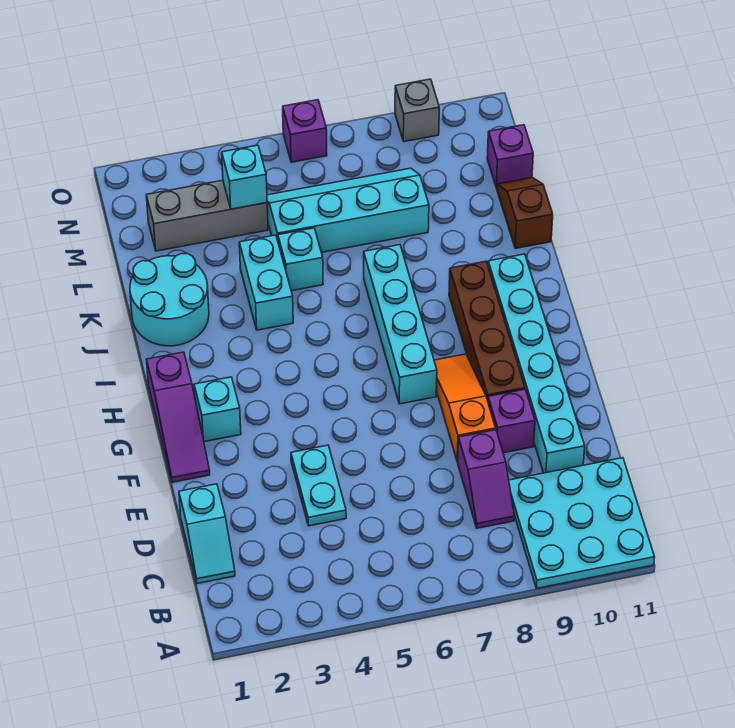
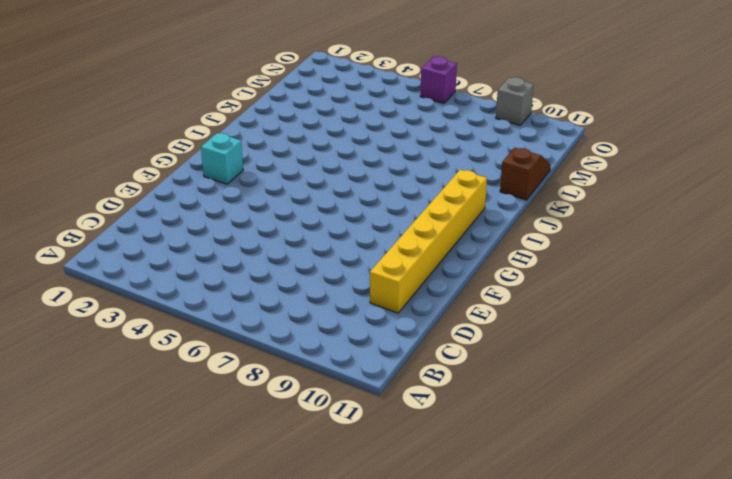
yellow brick D10:I10 level 1 -> cyan brick D10:I10 level 1
none -> cyan plate A9:C11 level 1
none -> cyan slope C1:D1 level 1 top D
none -> purple slope C8:D8 level 1 top D

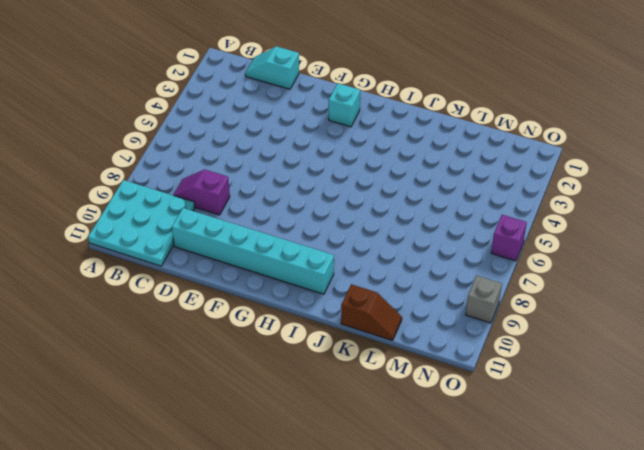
none -> cyan plate D4:E4 level 1
none -> orange slope E8:G8 level 1 top E
none -> purple brick E9 level 1

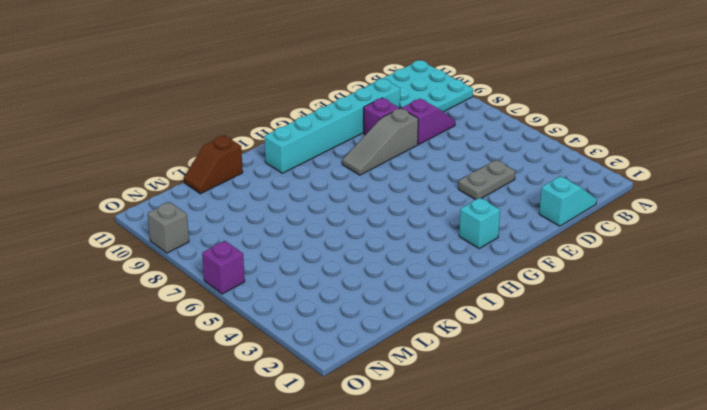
grey plate D4:E4 level 1 -> cyan plate D4:E4 level 1
grey slope E8:G8 level 1 top E -> orange slope E8:G8 level 1 top E
none -> purple slope F1:H1 level 1 top H
none -> brown brick F9:I9 level 1
none -> cyan brick G7:J7 level 1

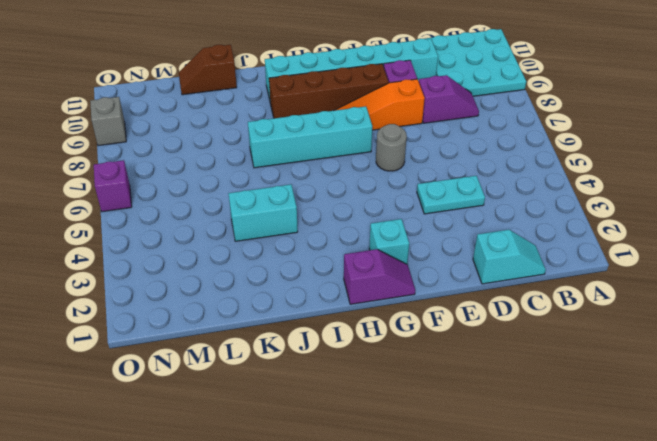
grey round brick F6 level 1 -> none
purple slope G1:H1 level 1 top H -> purple slope F1:H1 level 1 top H
none -> cyan round brick J1:K2 level 1
none -> cyan brick K5 level 1
none -> cyan slope L5:M8 level 1 top L

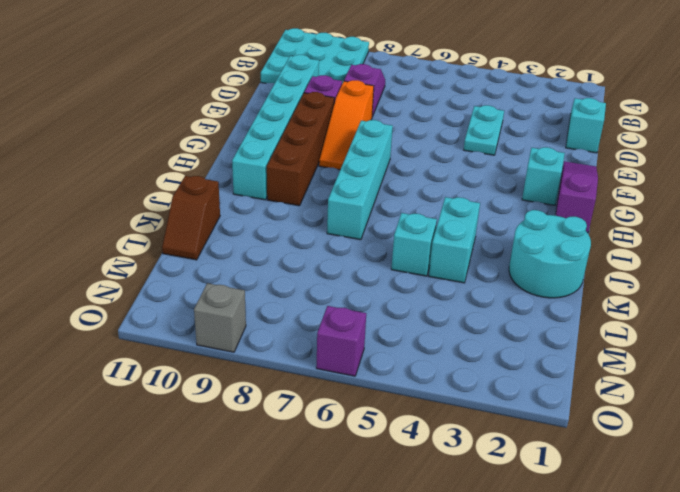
none -> cyan slope L5:M8 level 1 top L
none -> grey brick M2:M4 level 1
none -> purple brick M11 level 1

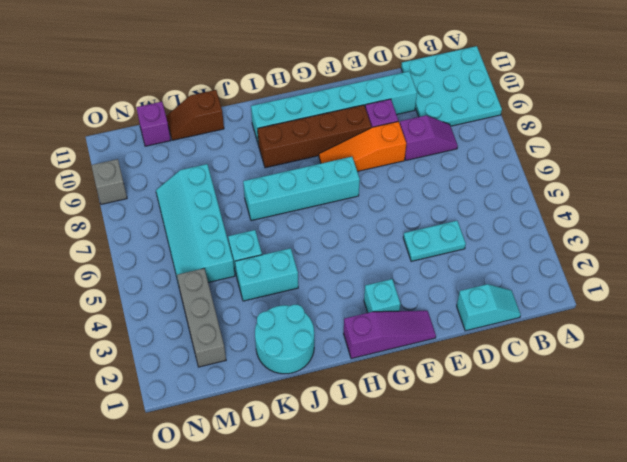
none -> purple brick O6 level 1
none -> cyan brick M4 level 2

